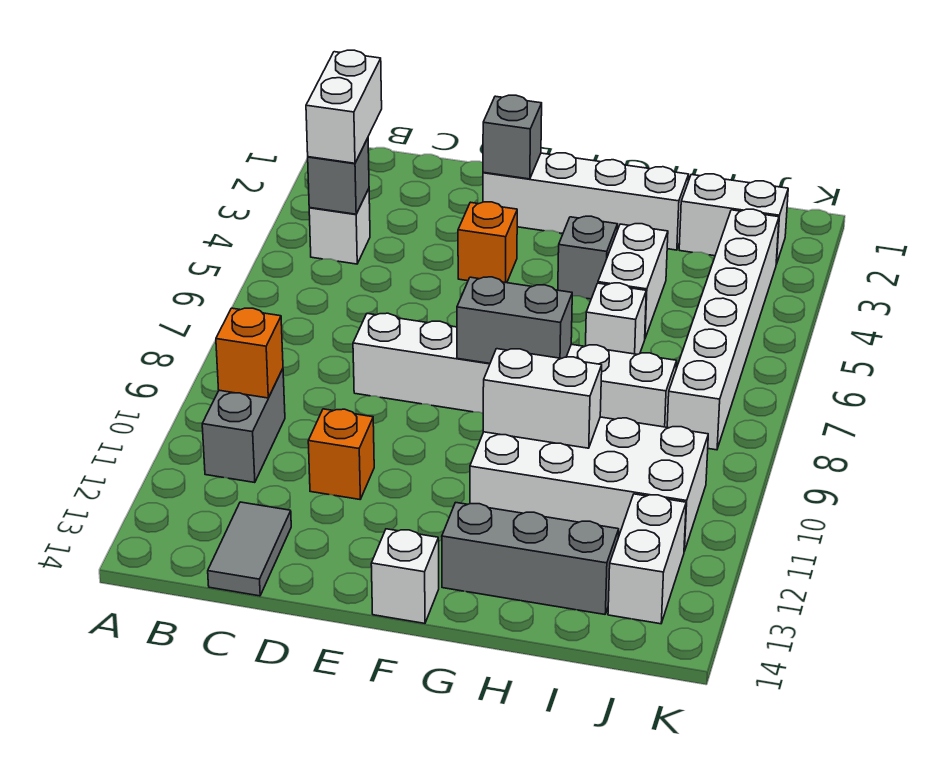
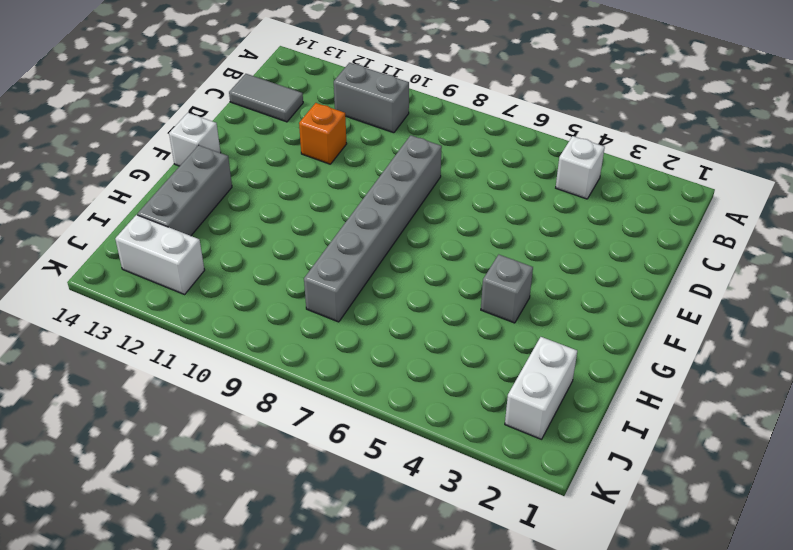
grey brick D8:I8 level 1 -> white brick D8:I8 level 1
none -> white brick E2:H2 level 1
none -> orange brick E4 level 1
none -> white brick G10:J11 level 1

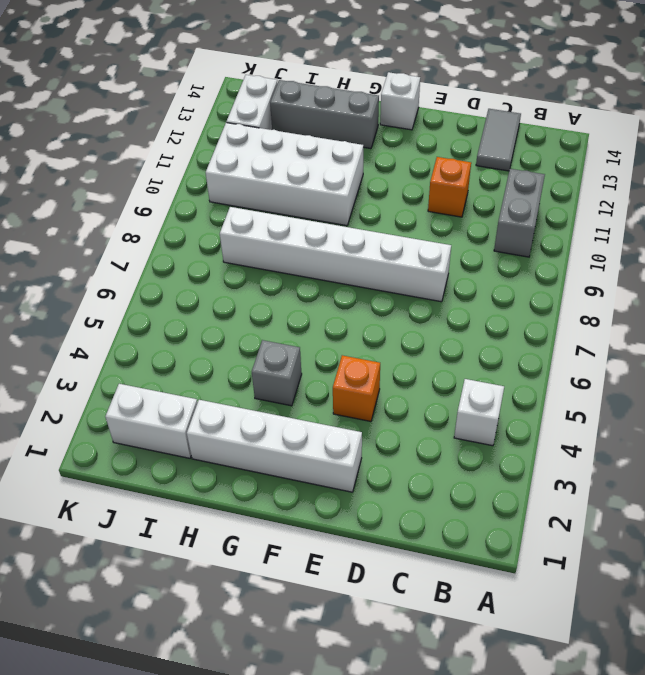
none -> white brick H4:H5 level 1
none -> white brick H6 level 1
none -> white brick J3:J8 level 1

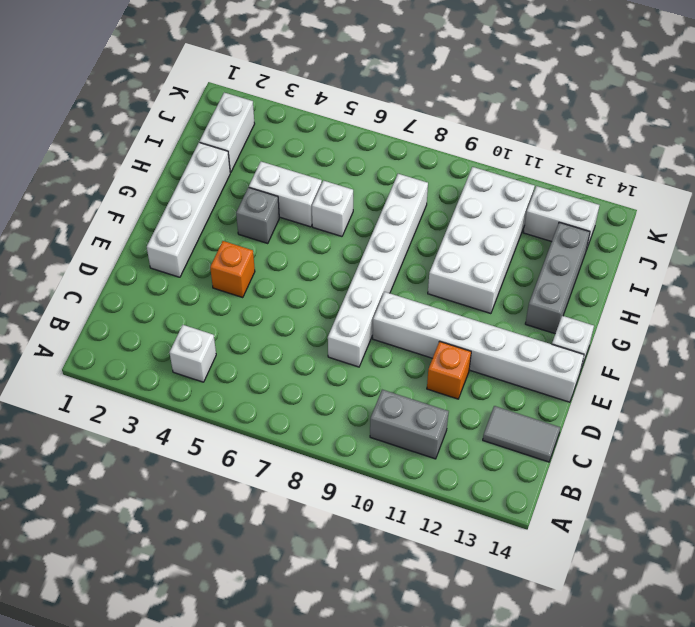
white brick E9:E14 level 1 -> white brick J3:J8 level 1
none -> grey brick B4 level 2
none -> orange brick B10 level 2
none -> grey brick E2 level 2

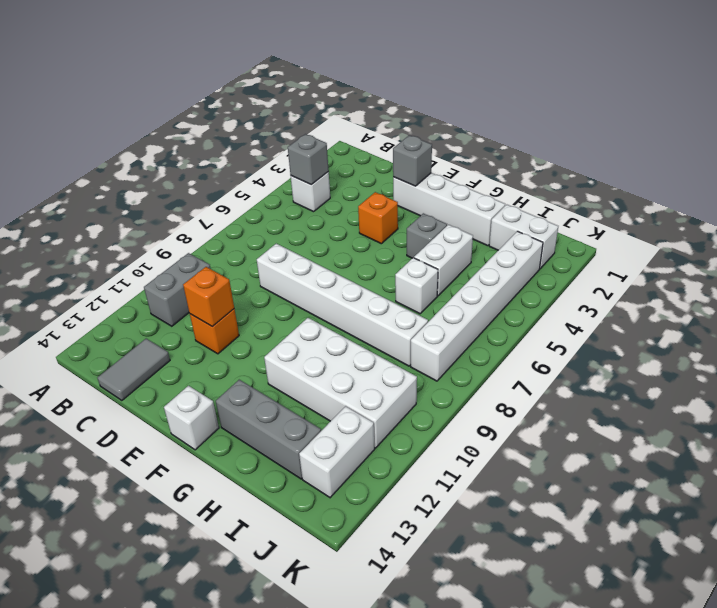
orange brick D11 level 2 -> orange brick B10 level 2
none -> grey brick F8:G8 level 2
none -> white brick G10:H10 level 2
none -> white brick B3:B4 level 3

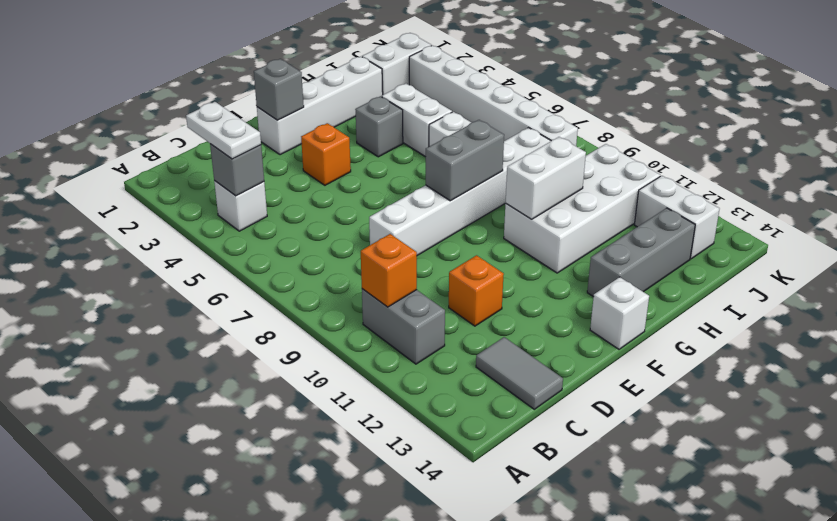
white plate B3:B4 level 3 -> white brick B3:B4 level 3

